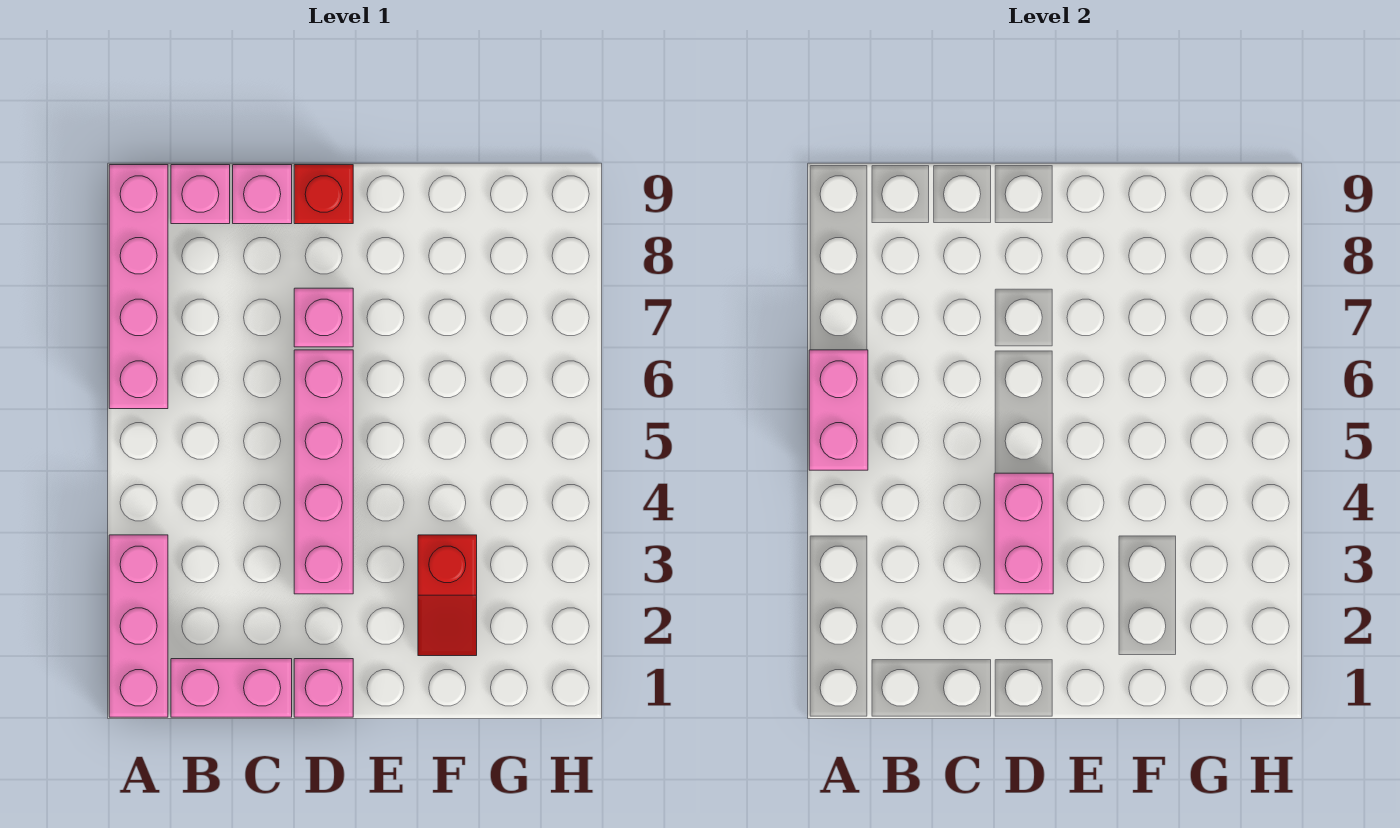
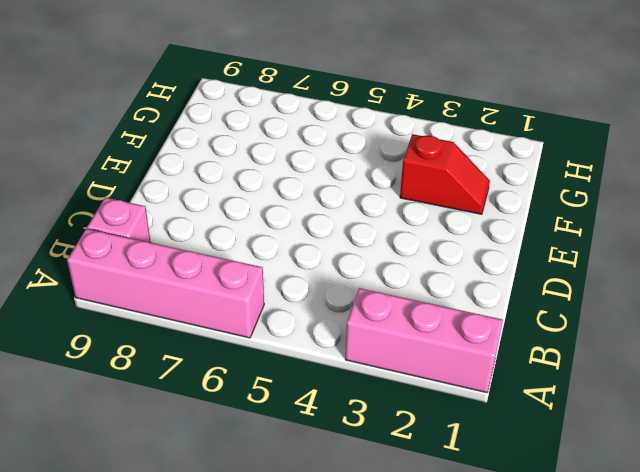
none -> pink brick B1:C1 level 1
none -> pink brick C9 level 1
none -> pink brick D1 level 1

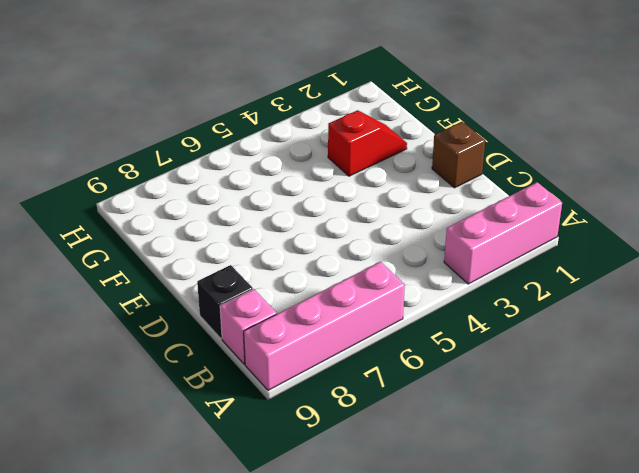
black brick C9 level 1 -> pink brick C9 level 1
brown brick D1 level 1 -> pink brick D1 level 1
none -> pink brick B1:C1 level 1
none -> pink brick D3:D6 level 1
none -> pink brick D7 level 1

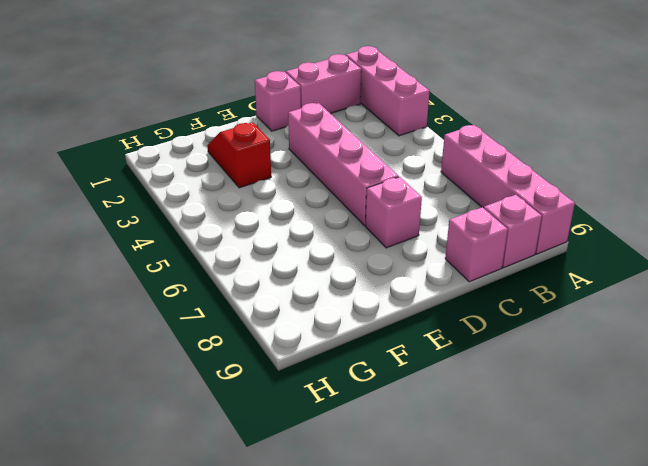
none -> red brick D9 level 1
none -> pink brick A5:A6 level 2
none -> pink brick D3:D4 level 2

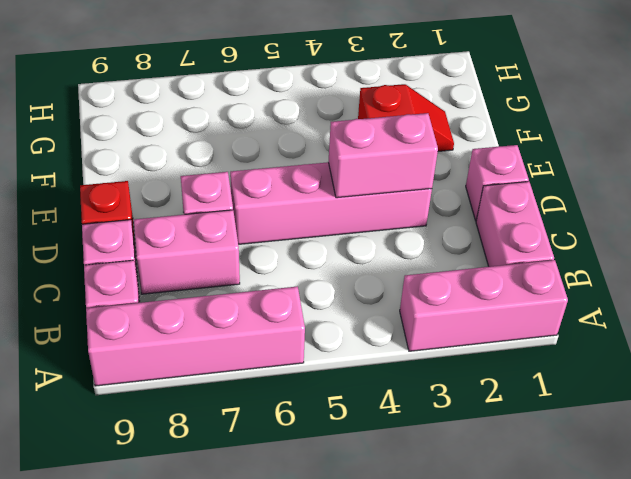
pink brick C7:C8 level 1 -> pink brick A5:A6 level 2

